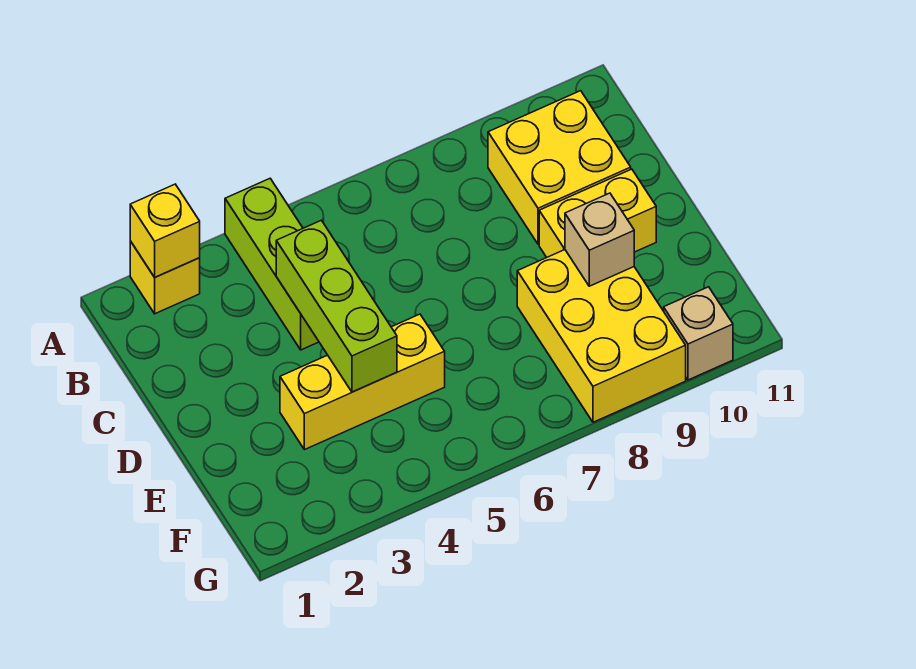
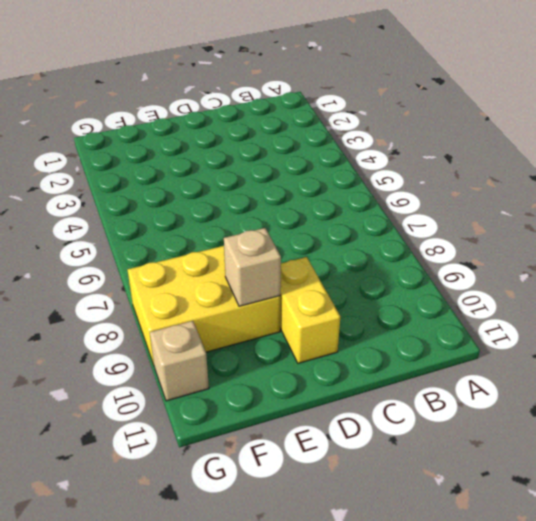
none -> yellow brick A2 level 1
none -> lime brick A4:C4 level 1

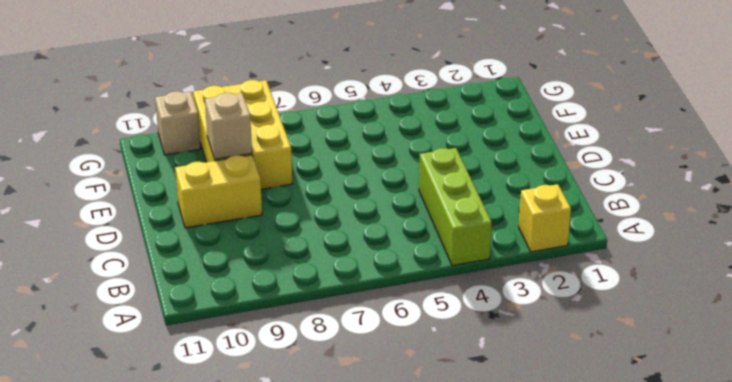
none -> yellow brick B9:C10 level 1
none -> yellow brick E3:E5 level 1

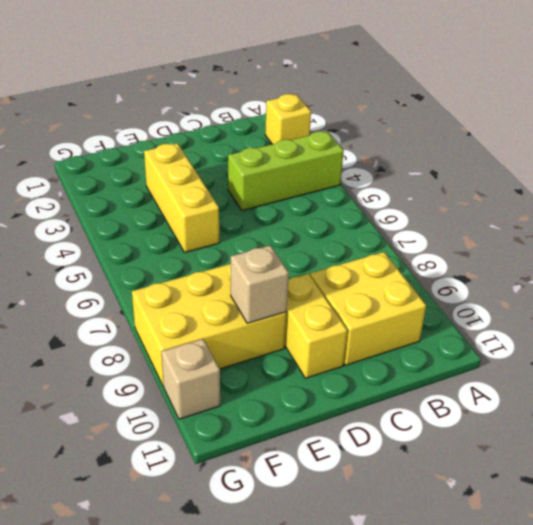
none -> yellow brick A2 level 2
none -> lime brick C4:E4 level 2

